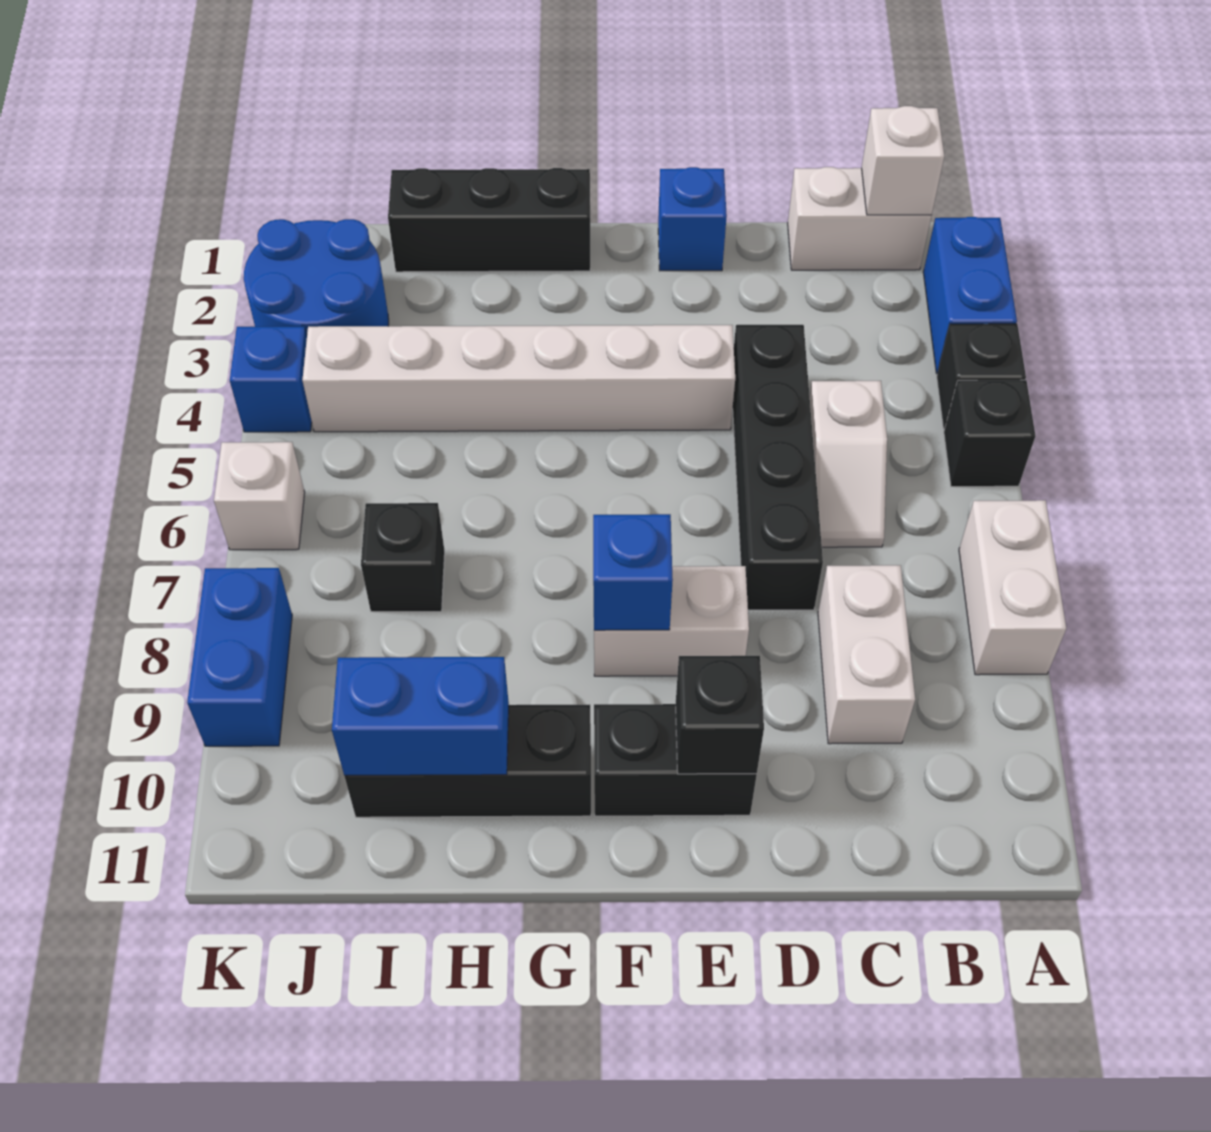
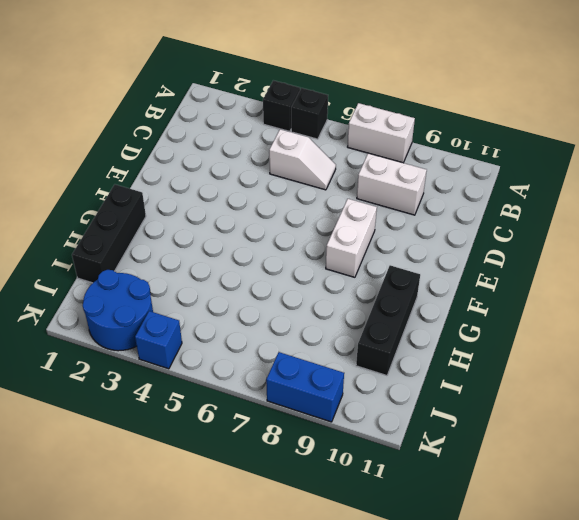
none -> blue brick A2:A3 level 1
none -> white brick B1:C1 level 1
none -> black brick D4:D7 level 1

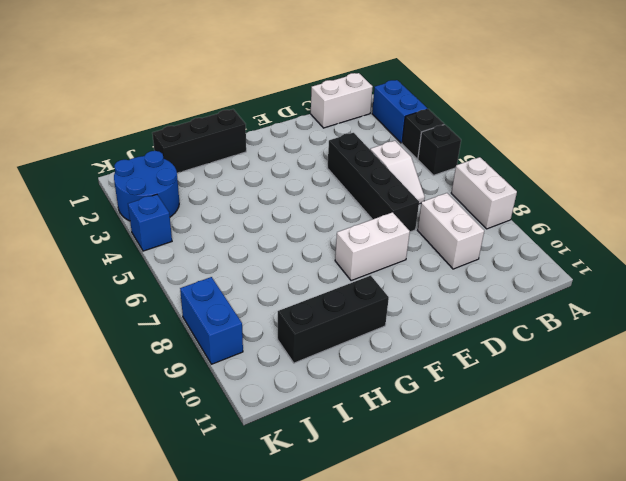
none -> blue brick E1 level 1
none -> white brick E4:J4 level 1
none -> black brick E10:F10 level 1

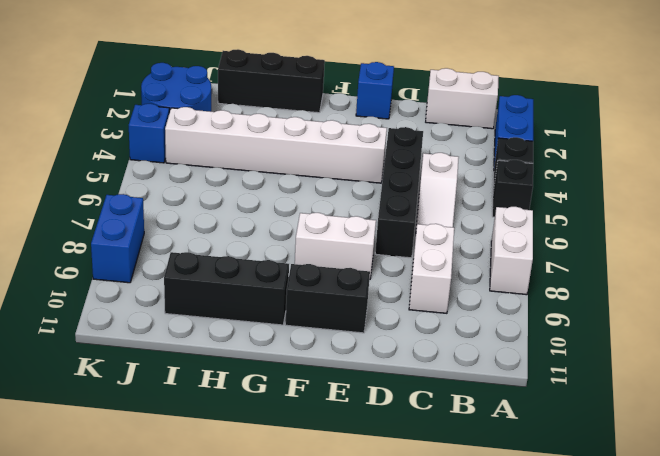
none -> black brick I7 level 1
none -> white brick K6 level 1
none -> white brick B1 level 2

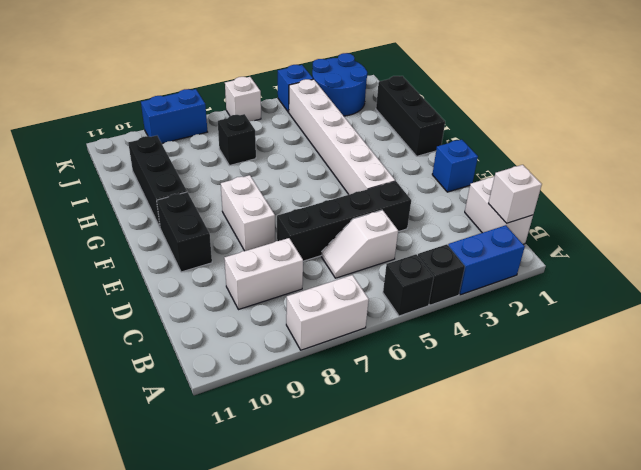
none -> black brick E10 level 2
none -> blue brick F8 level 2
none -> blue brick H10:I10 level 2

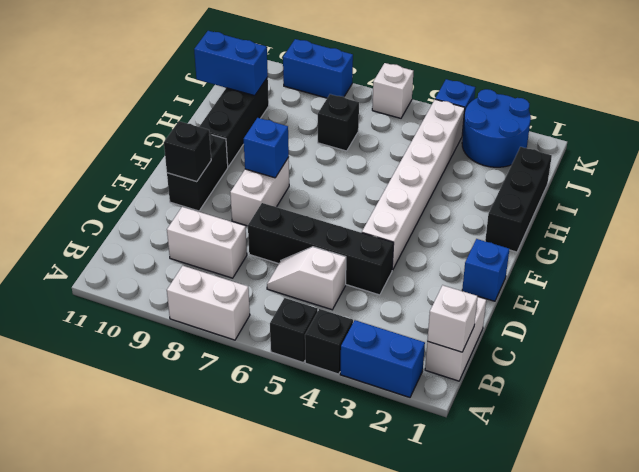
blue brick I10:I11 level 2 -> blue brick H10:I10 level 2

